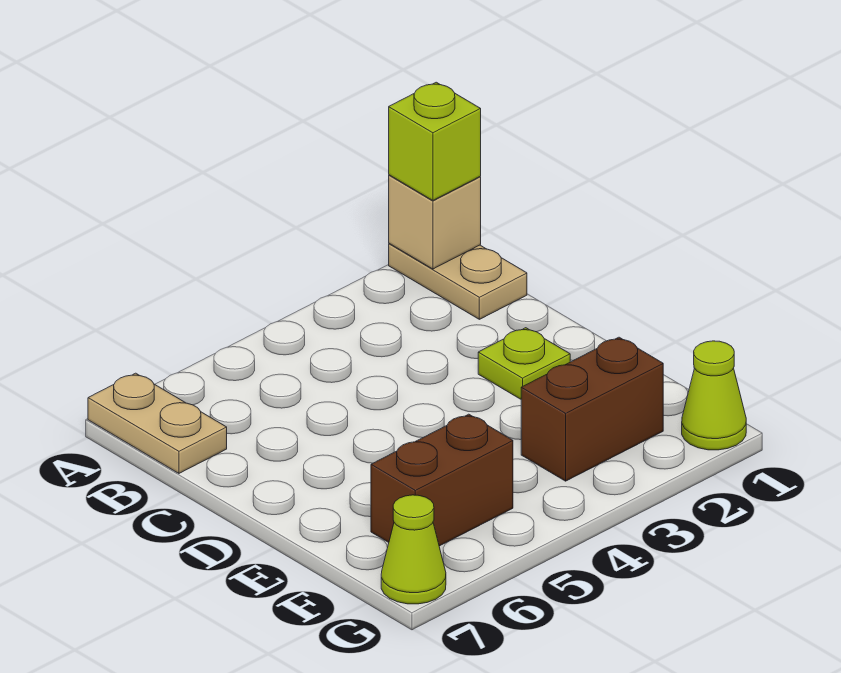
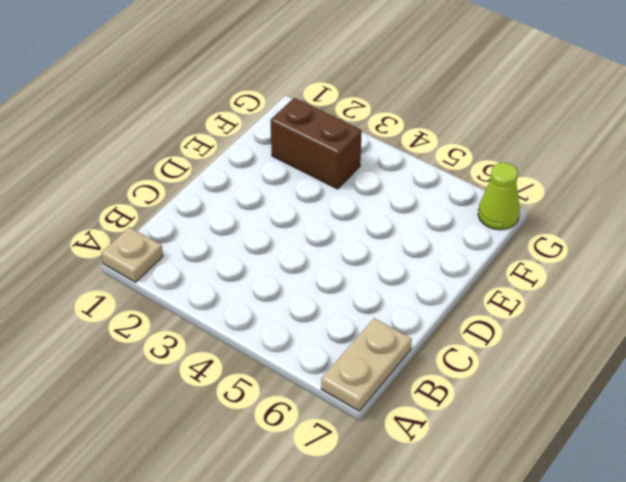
tan plate A1 level 1 -> tan plate A1:B1 level 1
none -> lime plate D2 level 1
none -> brown brick F5:F6 level 1

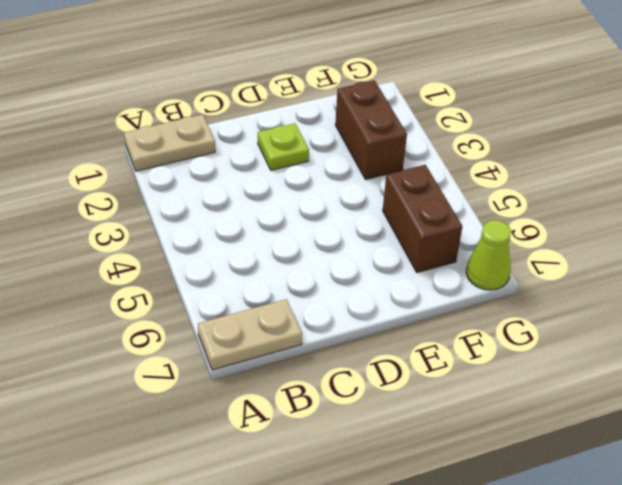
none -> lime cone G1 level 1
none -> tan brick A1 level 2

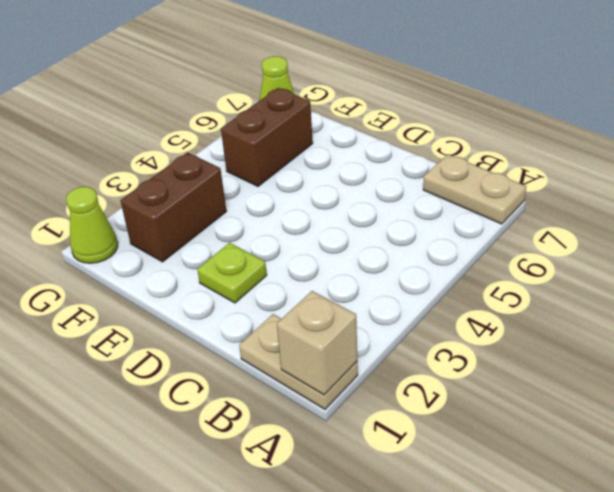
none -> lime brick A1 level 3

